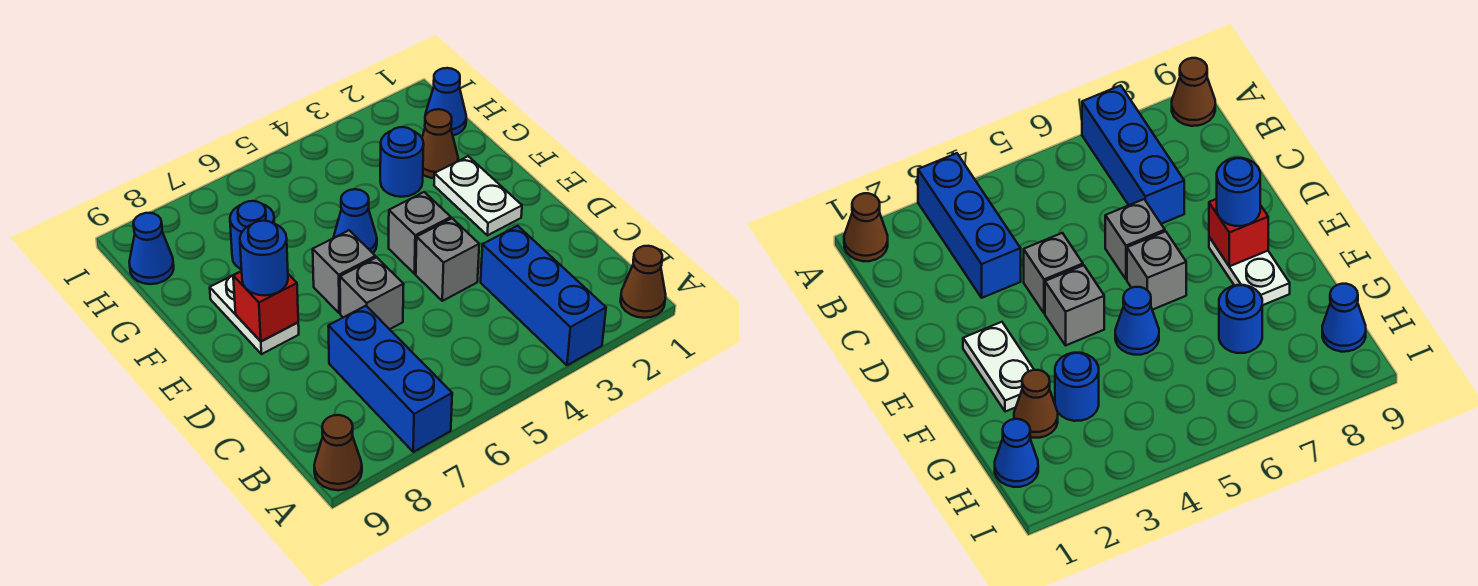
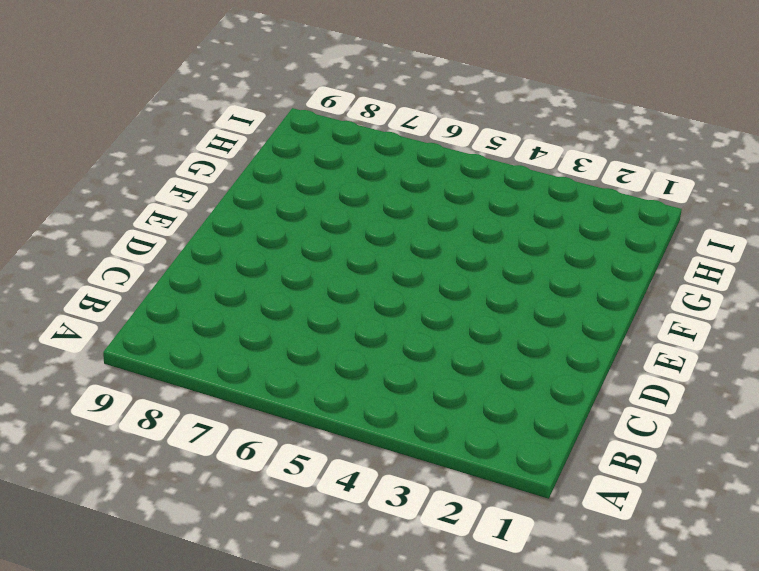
none -> brown cone A1 level 1
none -> blue brick A3:C3 level 1
none -> blue brick A7:C7 level 1

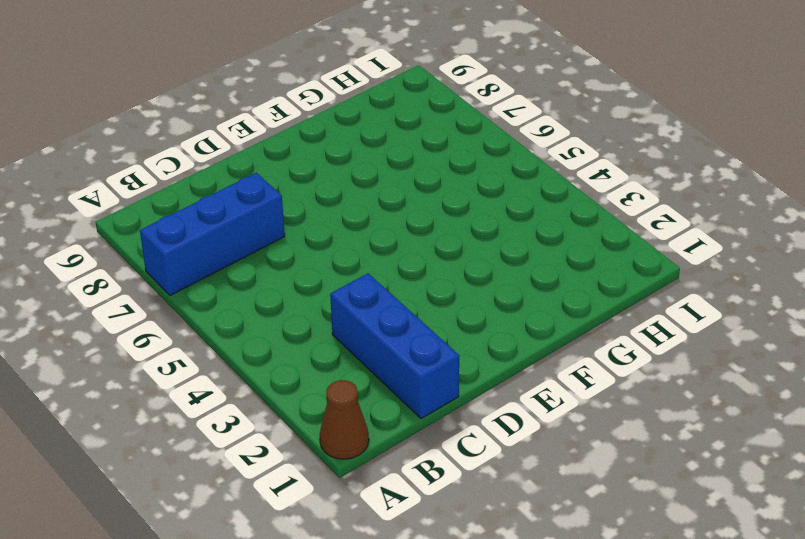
blue brick C1:C3 level 1 -> blue brick A3:C3 level 1
none -> brown cone A9 level 1
none -> grey brick D4 level 1
none -> grey brick D6 level 1

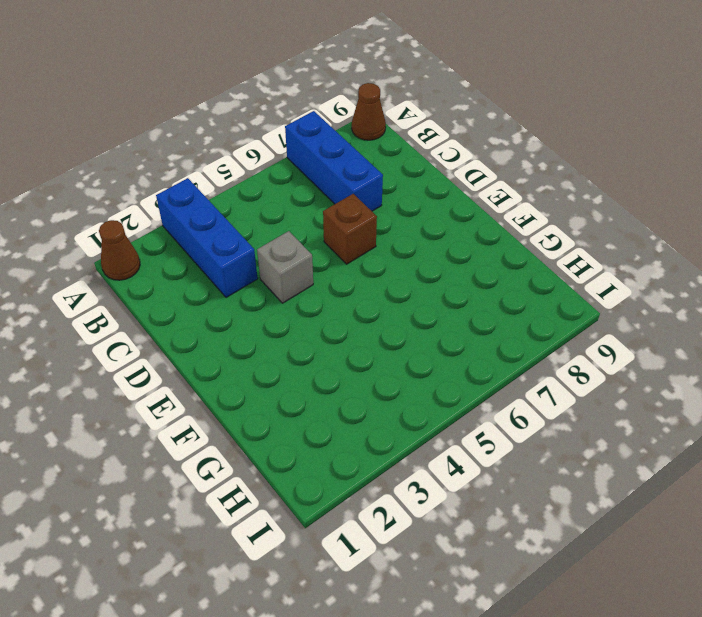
brown brick D6 level 1 -> grey brick D6 level 1
none -> white plate E2:F2 level 1
none -> grey brick E4 level 1
none -> grey brick E6 level 1

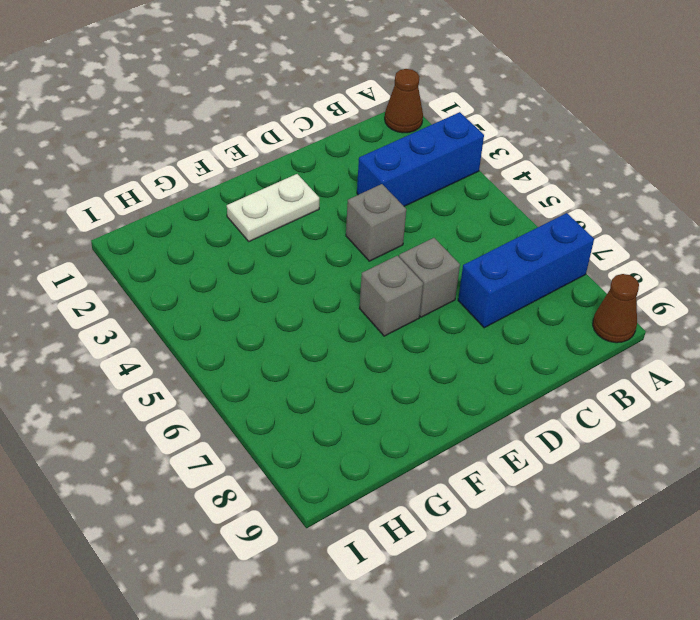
none -> grey brick E4 level 1
none -> white plate E8:F8 level 1
none -> blue cone F5 level 1

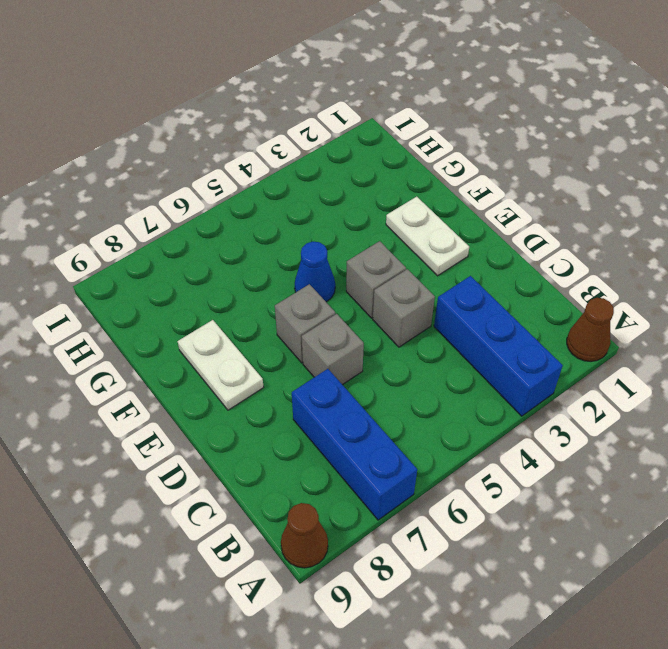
none -> brown cone G2 level 1
none -> blue round brick G3 level 1
none -> blue round brick G7 level 1

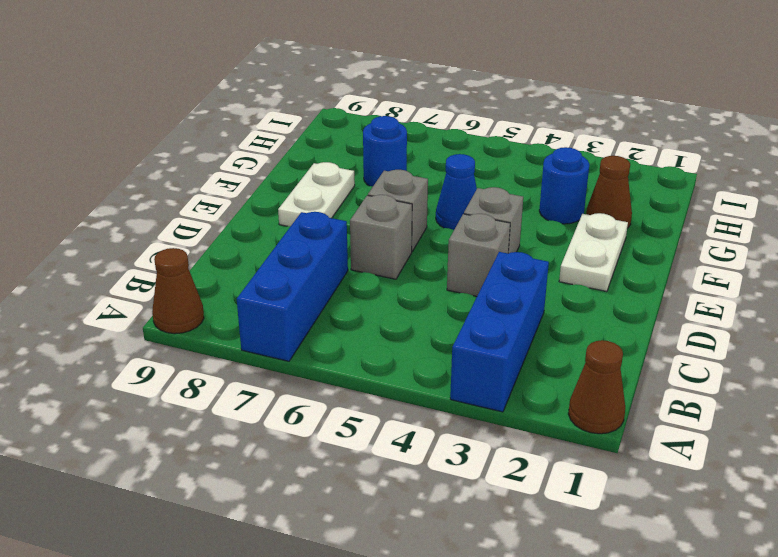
none -> blue cone H1 level 1
none -> blue cone H9 level 1
none -> red brick E8 level 2

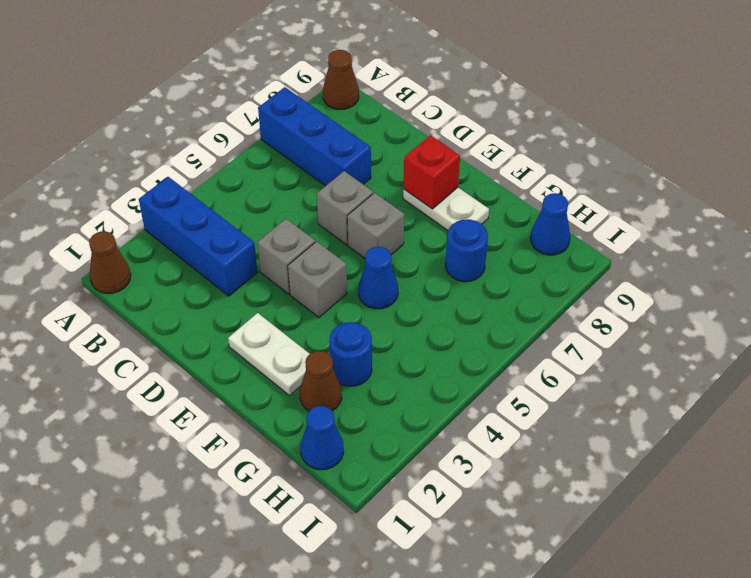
none -> blue round brick E8 level 3

